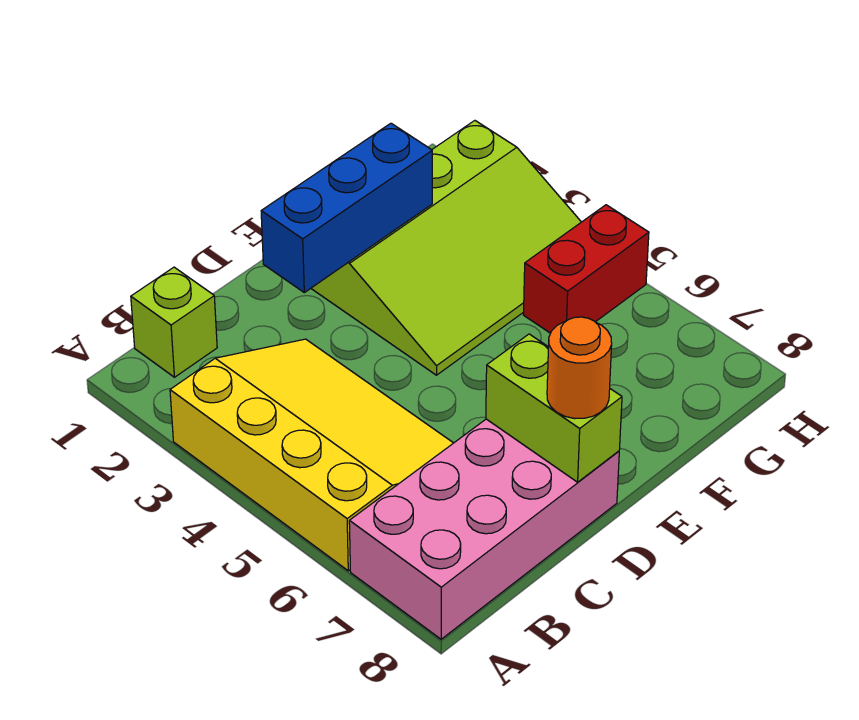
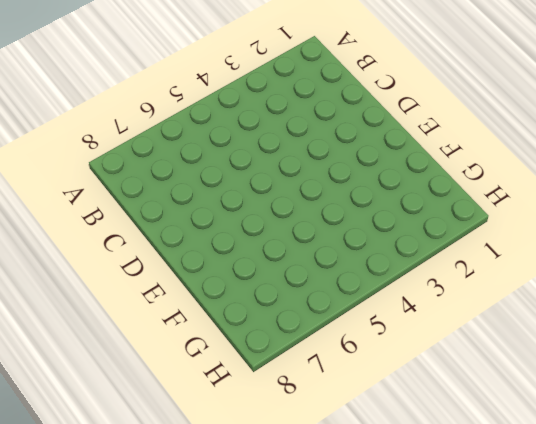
none -> yellow slope A3:C6 level 1 top A
none -> pink brick A7:D8 level 1

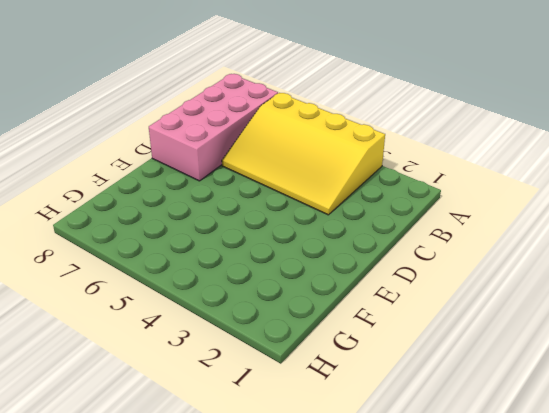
none -> lime brick B1 level 1
none -> lime slope E2:H4 level 1 top 2

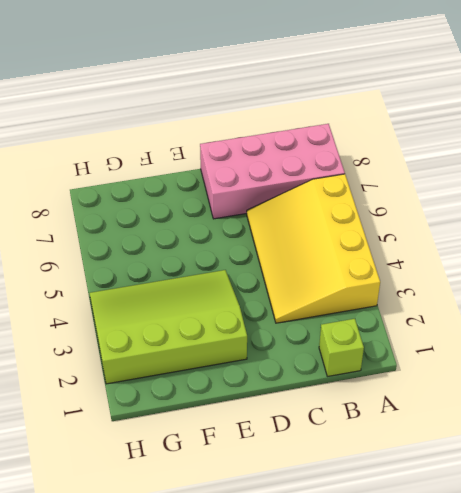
none -> red brick G5:H5 level 1
none -> blue brick D2:F2 level 2

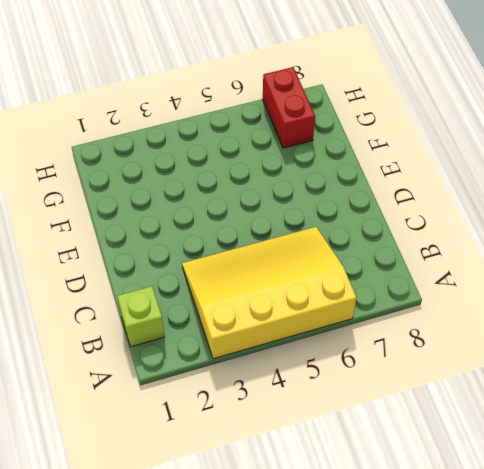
red brick G7:H7 level 1 -> red brick G5:H5 level 1
none -> pink brick A7:D8 level 1
none -> lime slope E2:H4 level 1 top 2

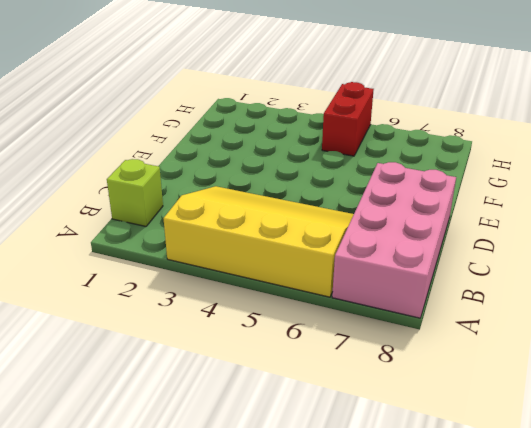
none -> lime slope E2:H4 level 1 top 2
none -> blue brick D2:F2 level 2

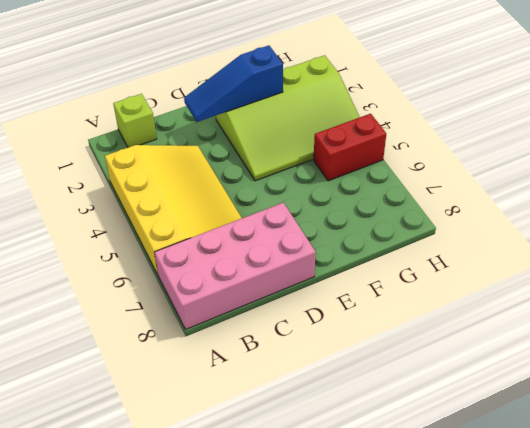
blue slope D2:F2 level 2 top F -> blue brick D2:F2 level 2
none -> lime brick D7:D8 level 2
none -> orange round brick D8 level 3

